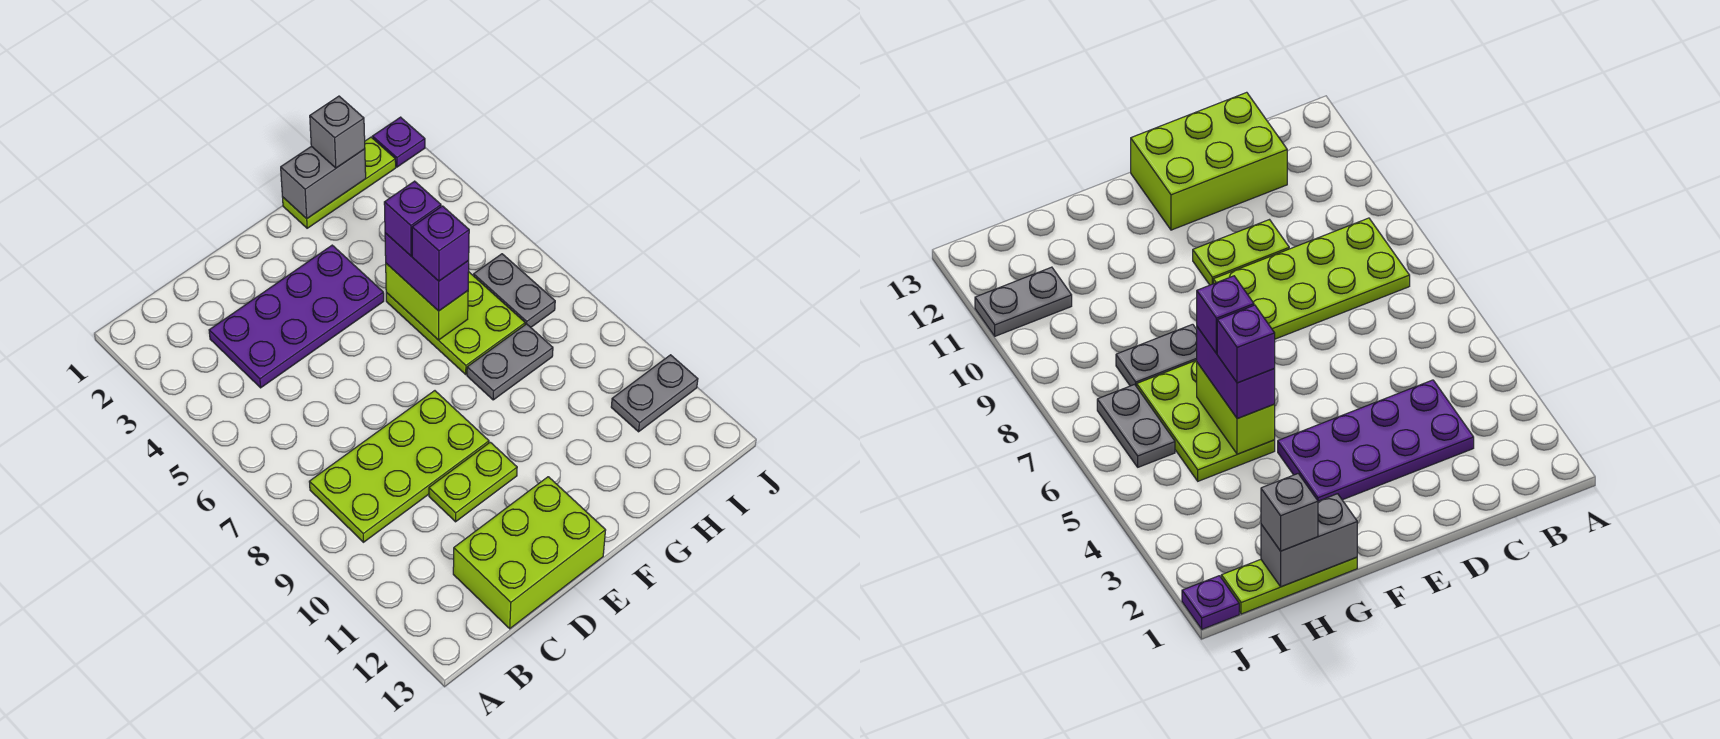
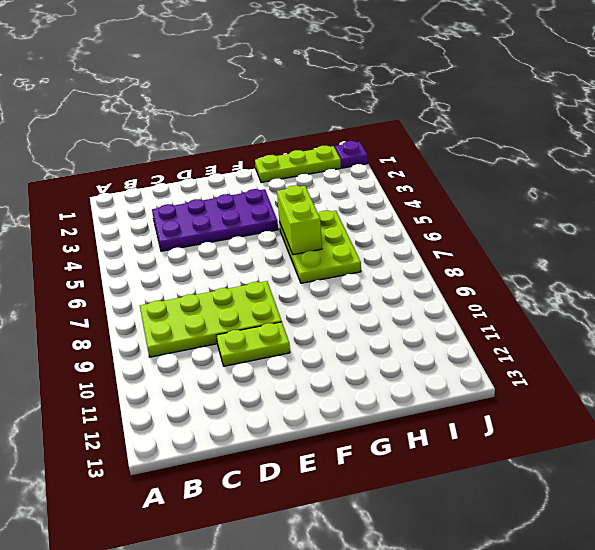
none -> lime brick C12:E13 level 1
none -> grey plate G8:H8 level 1
none -> grey plate I6:I7 level 1

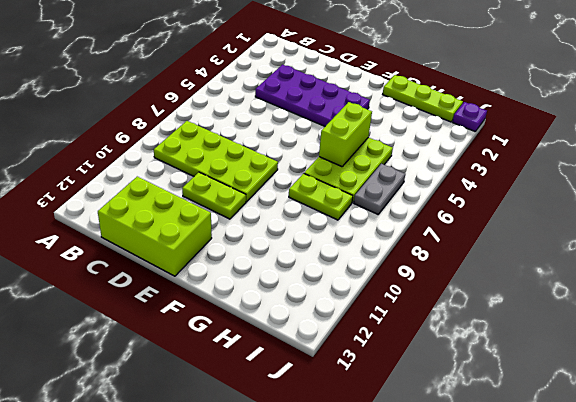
lime plate G8:H8 level 1 -> grey plate G8:H8 level 1
none -> grey plate I11:J11 level 1
none -> grey brick G1:H1 level 2
none -> purple brick G5:G6 level 3

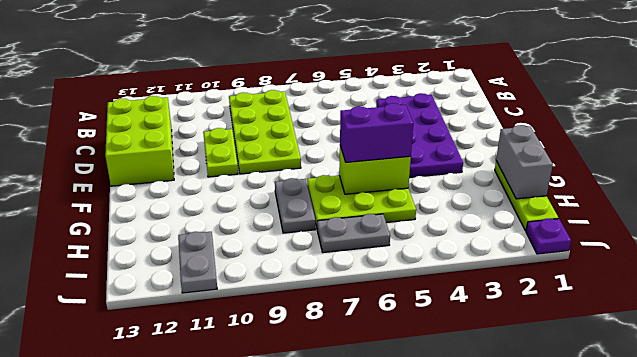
none -> grey brick H1 level 3
none -> purple brick G5 level 4
none -> purple brick G6 level 4

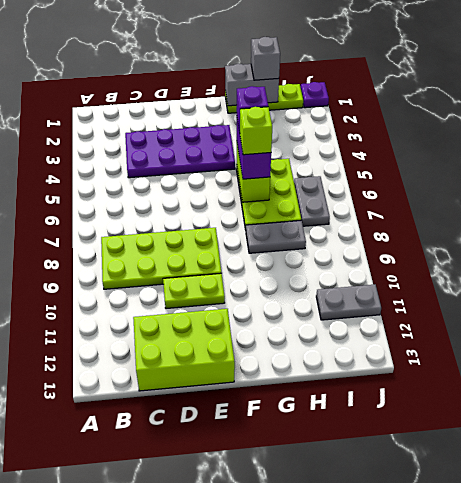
lime brick G6 level 4 -> purple brick G6 level 4

